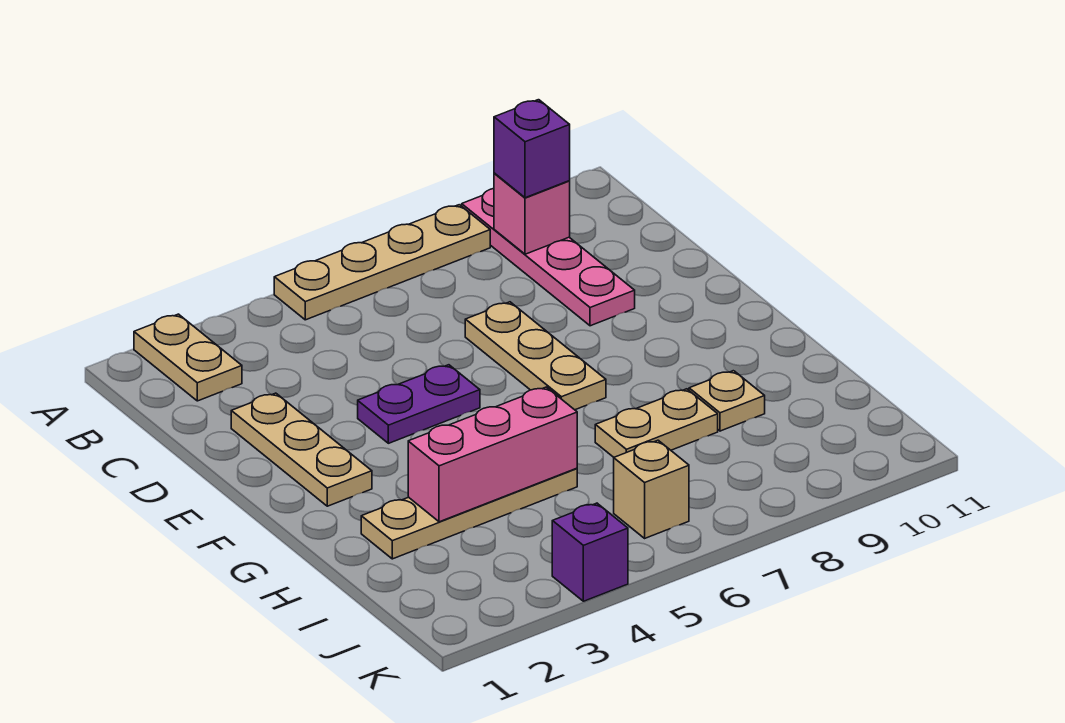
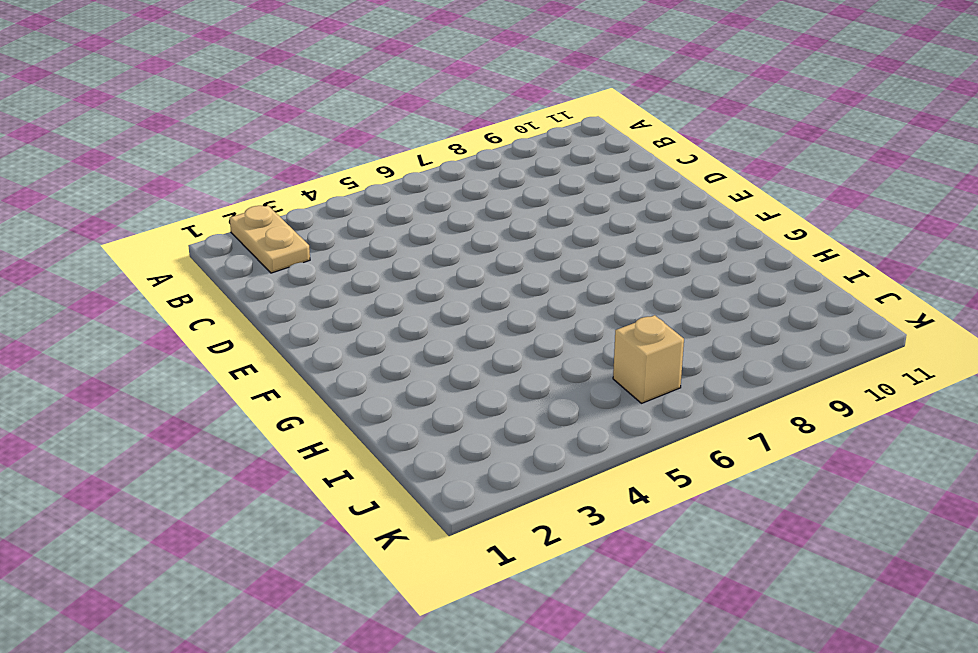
none -> tan plate A5:A8 level 1
none -> pink plate A9:D9 level 1
none -> tan plate D2:F2 level 1

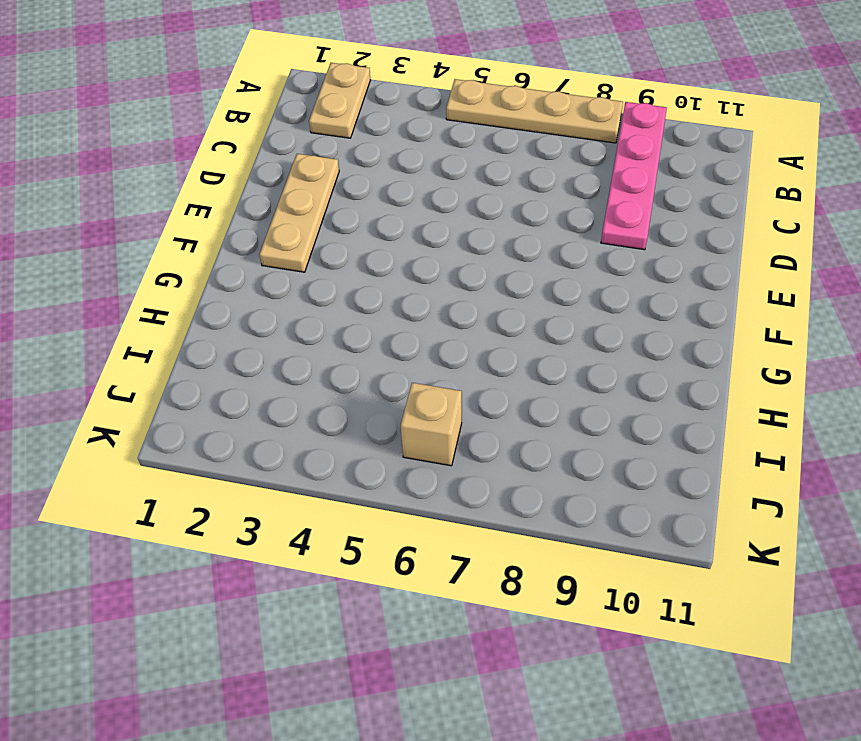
none -> tan plate D7:F7 level 1
none -> purple plate E4:E5 level 1
none -> tan plate H2:H5 level 1

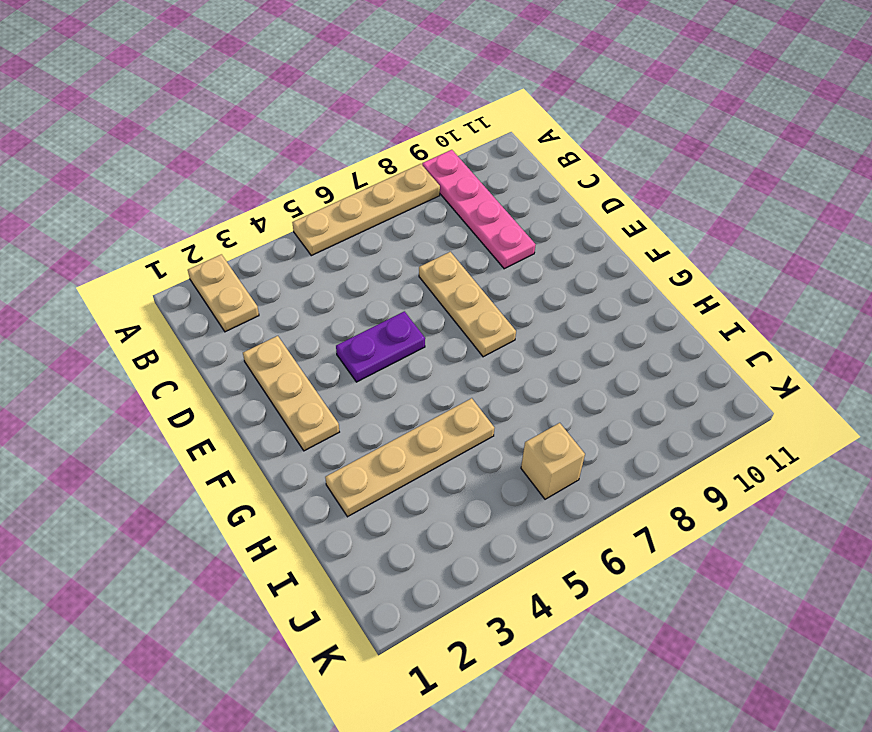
none -> tan plate H7:H8 level 1
none -> tan plate H9 level 1
none -> purple brick K4 level 1

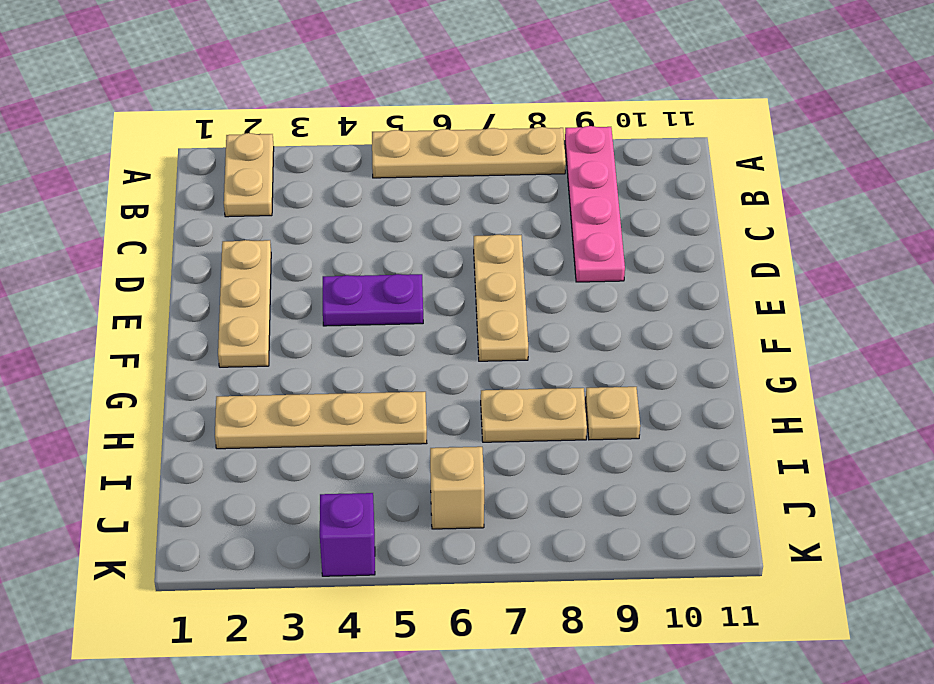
none -> pink brick B9 level 2
none -> pink brick H3:H5 level 2
none -> purple brick B9 level 3

